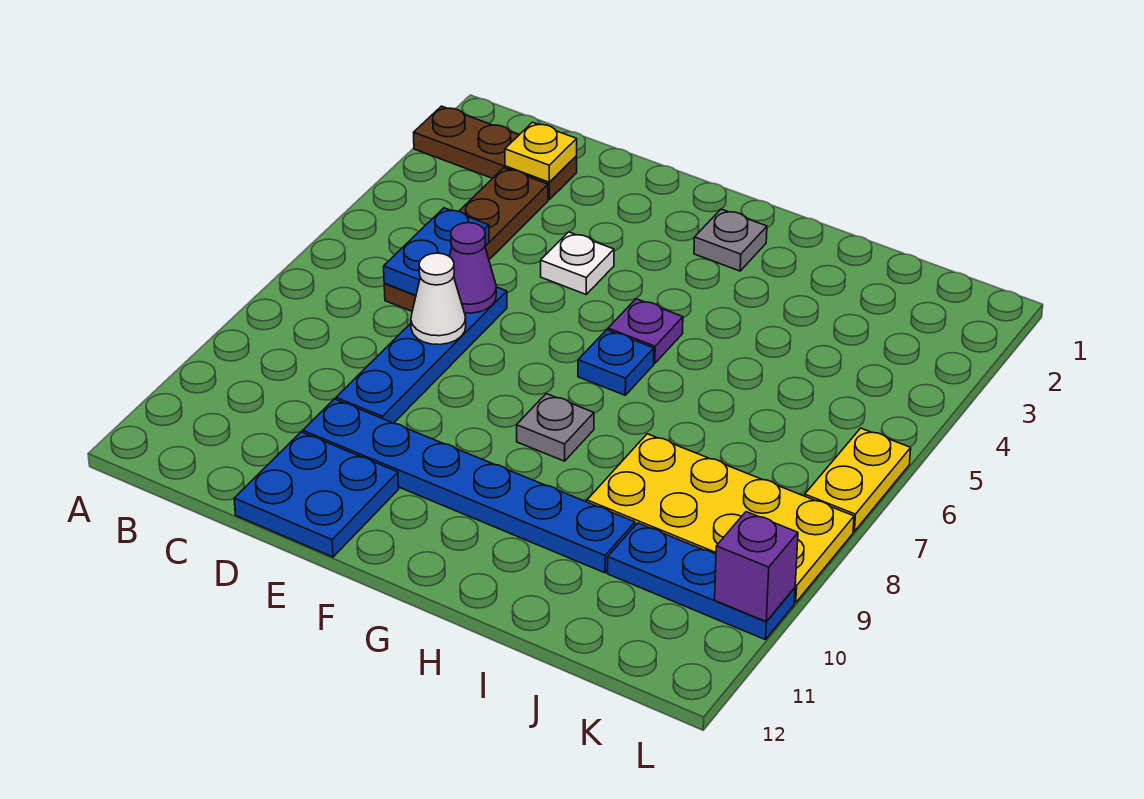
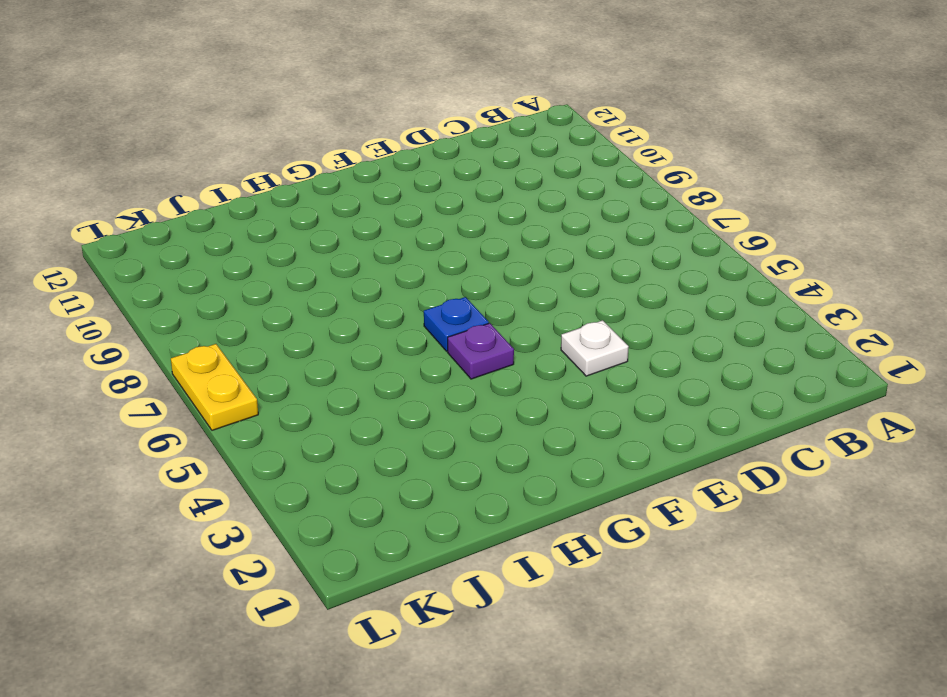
none -> brown plate A2:C2 level 1
none -> brown plate C3:C6 level 1
none -> blue plate D6:D9 level 1

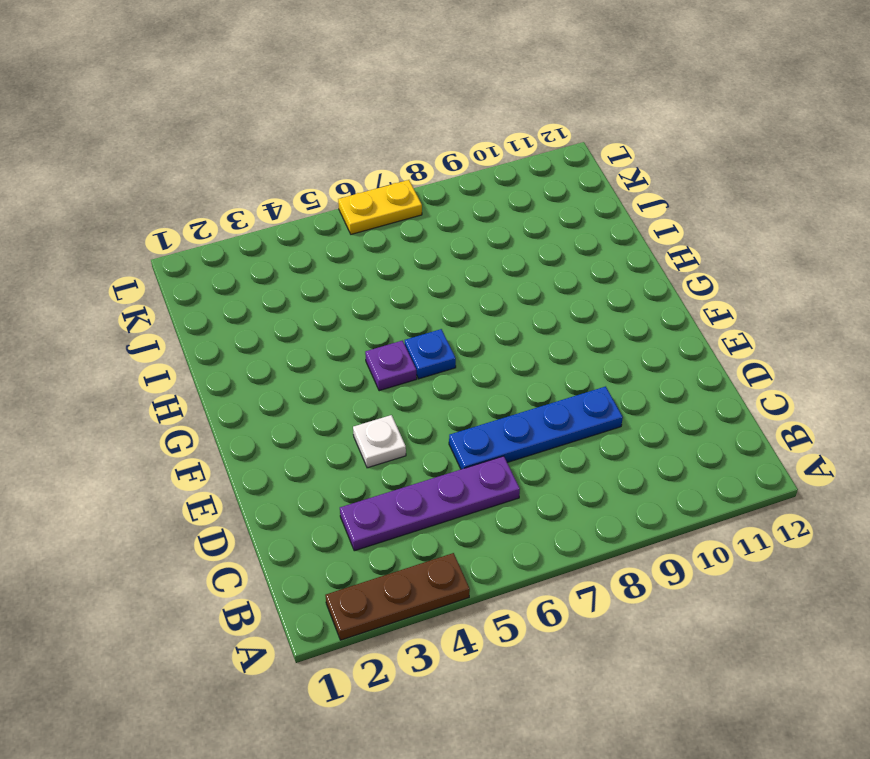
brown plate A2:A4 level 1 -> brown plate A2:C2 level 1
purple plate C3:C6 level 1 -> brown plate C3:C6 level 1
none -> blue plate D10:I10 level 1
none -> blue plate D11:E12 level 1
none -> grey plate G2 level 1

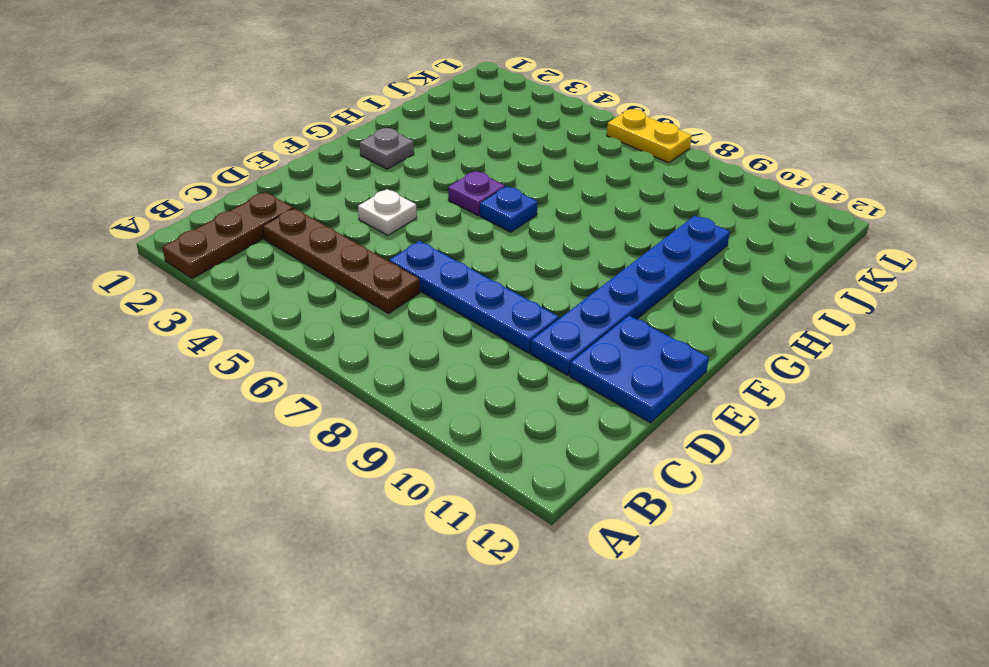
none -> grey plate G8 level 1
none -> yellow plate I8:L9 level 1
none -> blue plate J10:L10 level 1

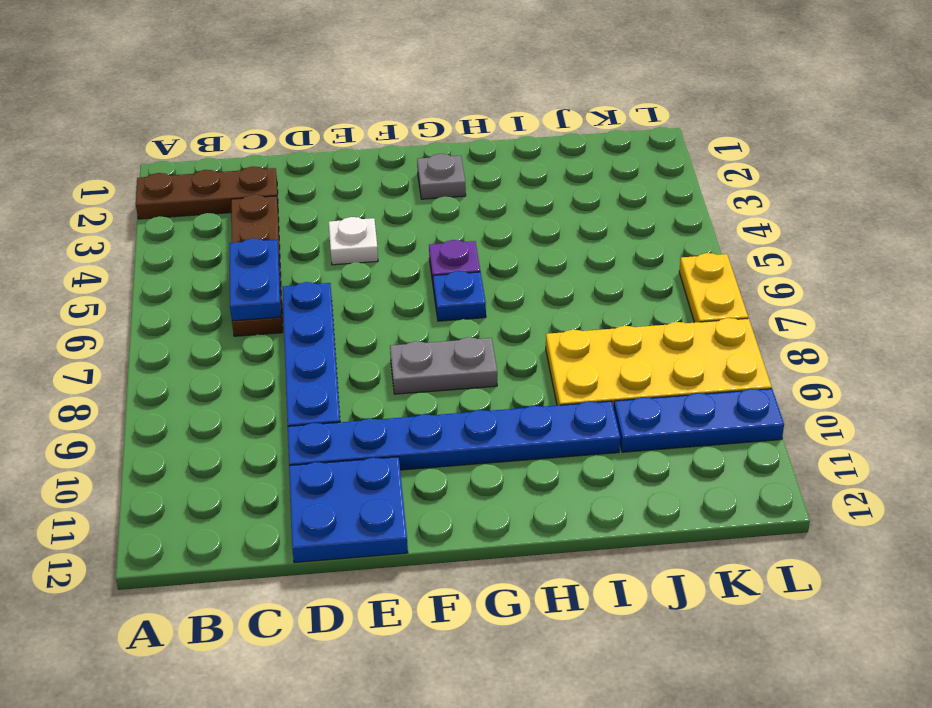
grey plate F8:G8 level 1 -> grey plate G8 level 1
none -> yellow plate C2 level 2
none -> purple cone D6 level 2
none -> white cone D7 level 2

